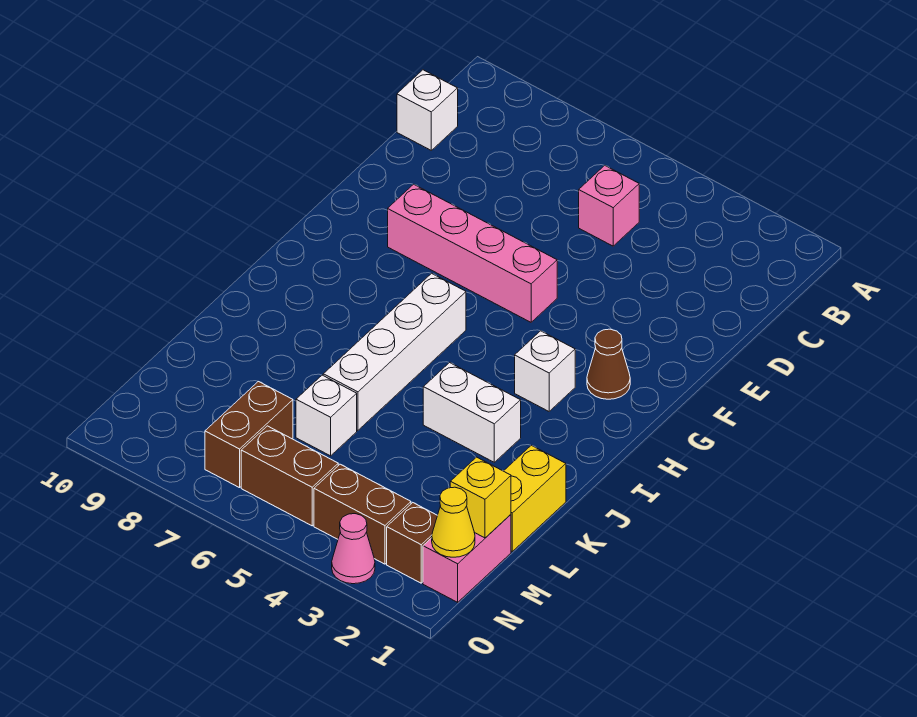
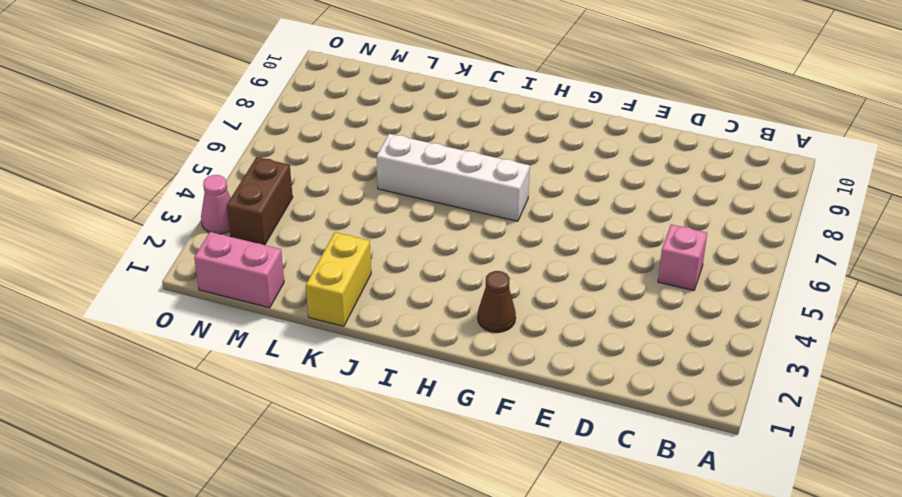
yellow brick K1:K2 level 1 -> yellow brick K1:L1 level 1
none -> white brick C10 level 1
none -> pink brick F5:F8 level 1
none -> white brick H3 level 1

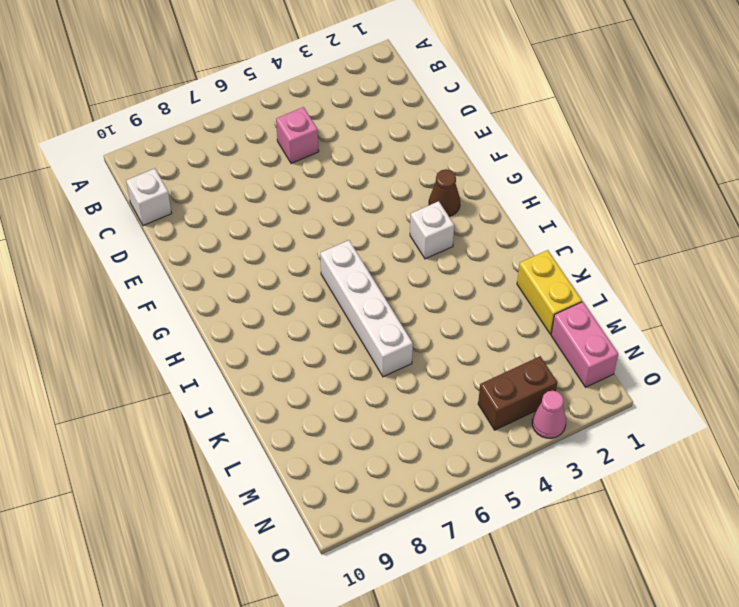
none -> pink brick F5:F8 level 1
none -> white brick J3:J4 level 1
none -> white brick L6 level 1

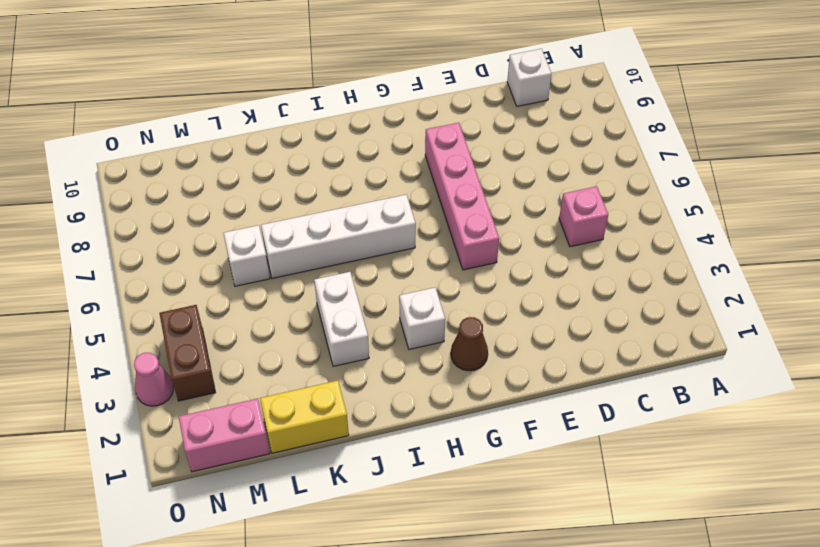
none -> brown brick M7:N7 level 1
none -> brown brick N2 level 1
none -> brown brick N5:N6 level 1

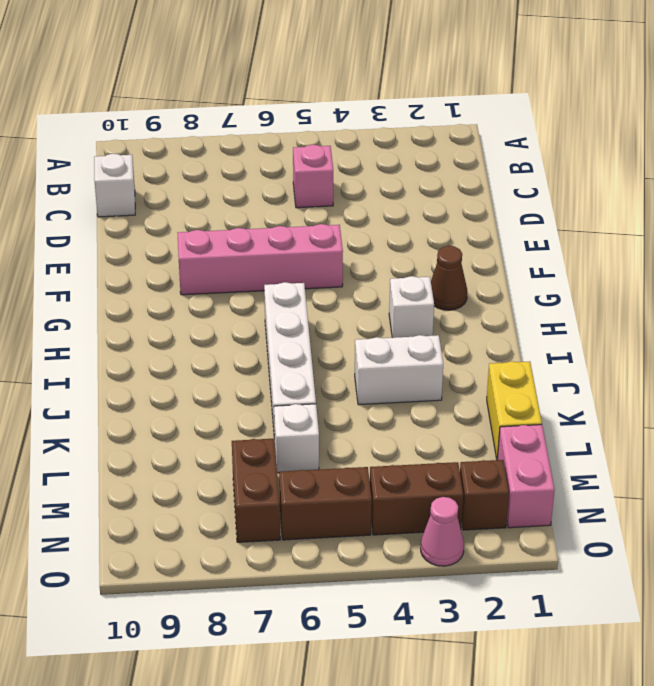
none -> yellow brick M1 level 2
none -> yellow cone N1 level 2

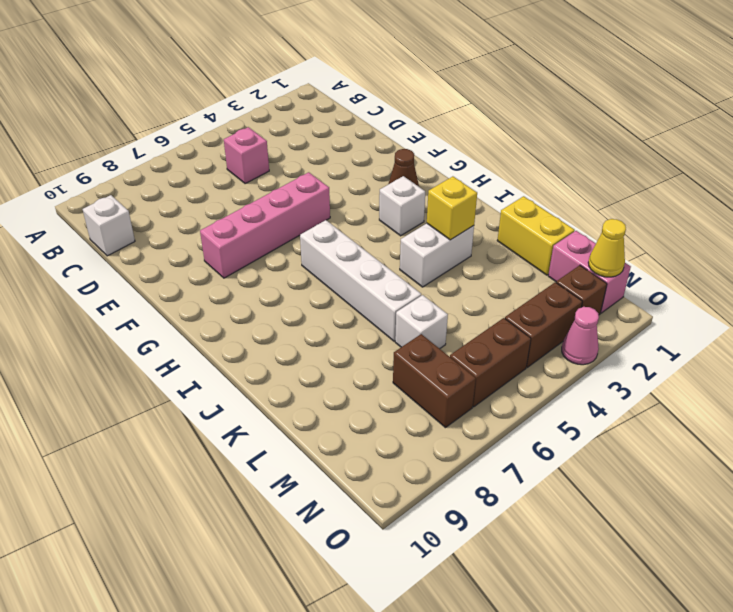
yellow brick J3 level 2 -> yellow brick M1 level 2

